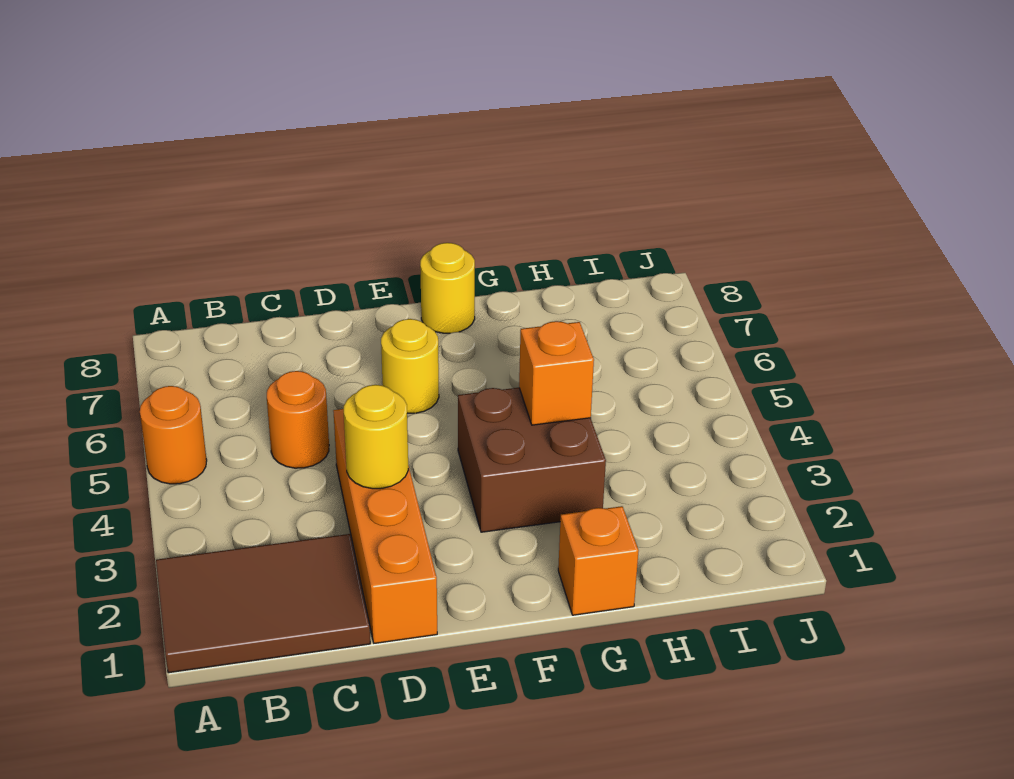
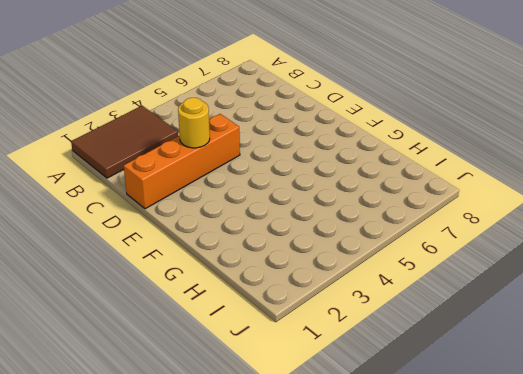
brown tile A1:B3 level 1 -> brown tile A1:C2 level 1
none -> orange round brick A5 level 1
none -> orange round brick C5 level 1

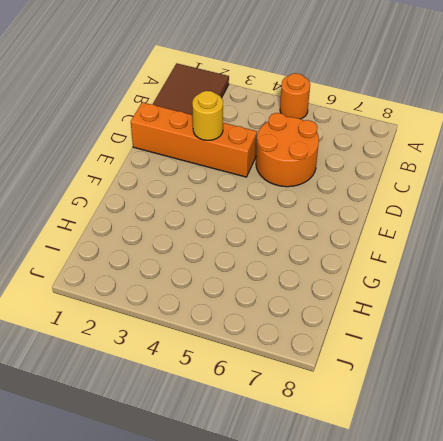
orange round brick C5:D6 level 1 -> orange round brick C5 level 1
none -> yellow round brick E6 level 1
none -> brown brick F3:G4 level 1

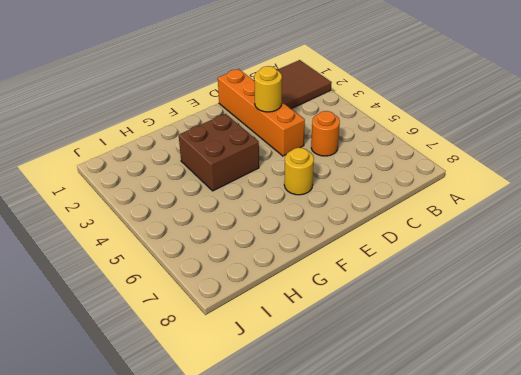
none -> orange round brick A5 level 1
none -> yellow round brick F8 level 1

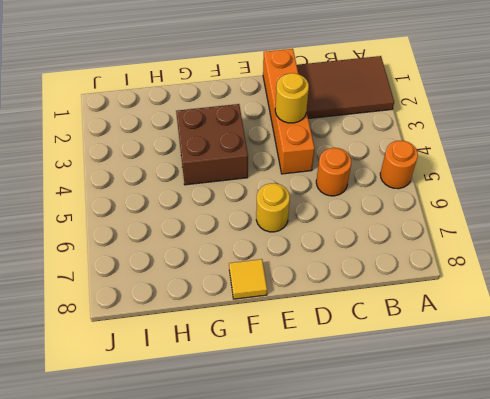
yellow tile F8 level 1 -> yellow round brick F8 level 1
none -> orange brick G1 level 1
none -> orange brick G4 level 2

